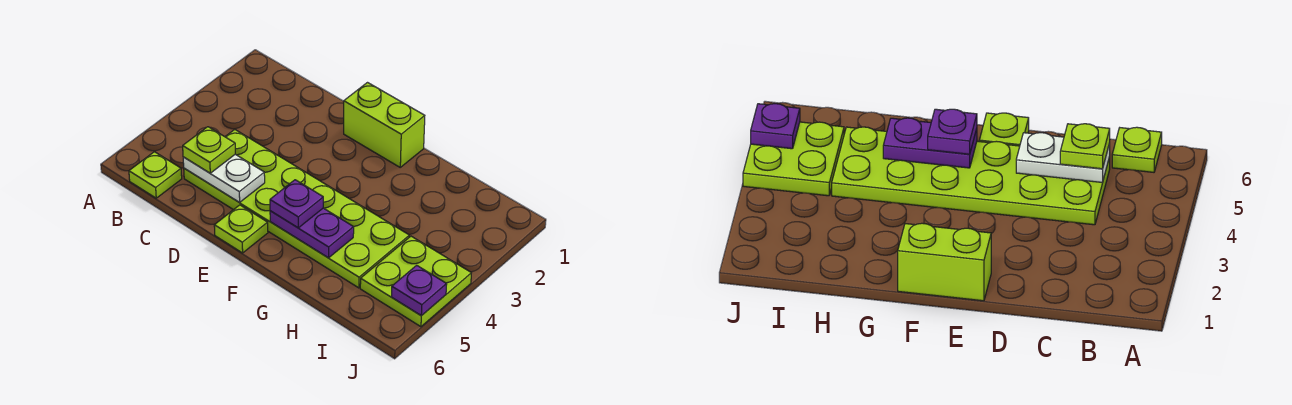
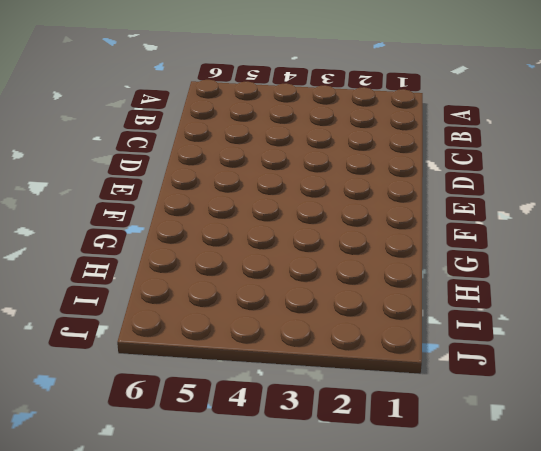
none -> lime plate B6 level 1
none -> lime plate C4:H5 level 1

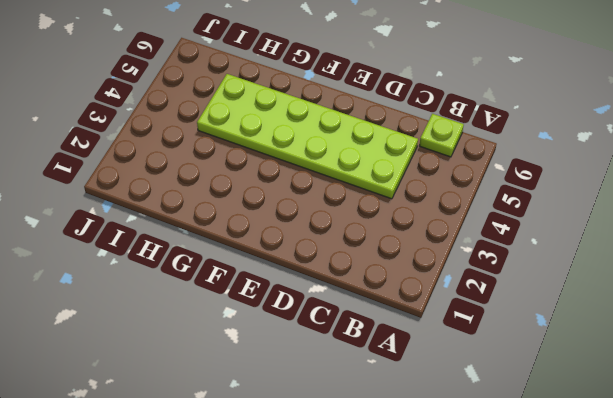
none -> lime brick E1:F1 level 1
none -> lime plate E6 level 1

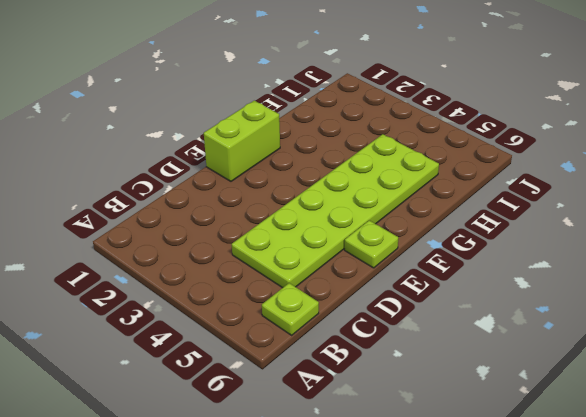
none -> lime plate I4:J5 level 1
none -> white plate C5:D5 level 2

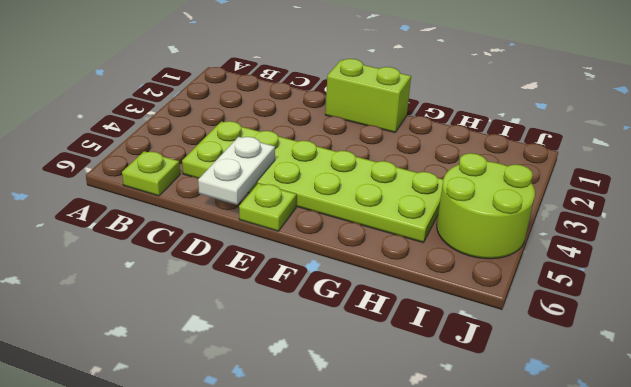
white plate D5:D6 level 2 -> white plate C5:D5 level 2
lime round brick I4:J5 level 1 -> lime plate I4:J5 level 1
none -> purple plate F5:G5 level 2
none -> purple plate J5 level 2

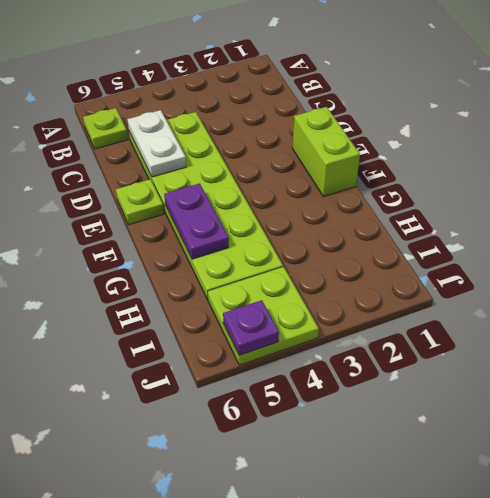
none -> lime plate C5 level 3
none -> purple plate F5 level 3

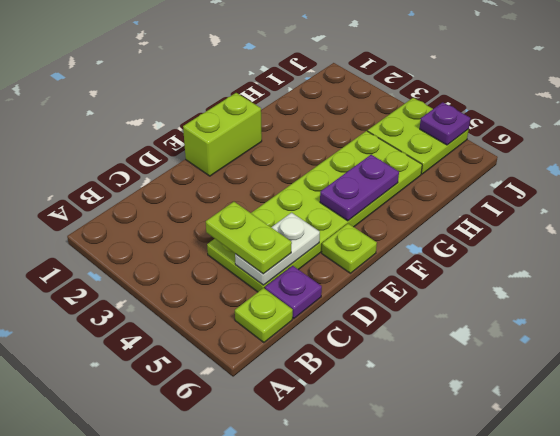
lime plate C4:C5 level 3 -> lime plate C5 level 3
purple plate C6 level 1 -> purple plate F5 level 3

